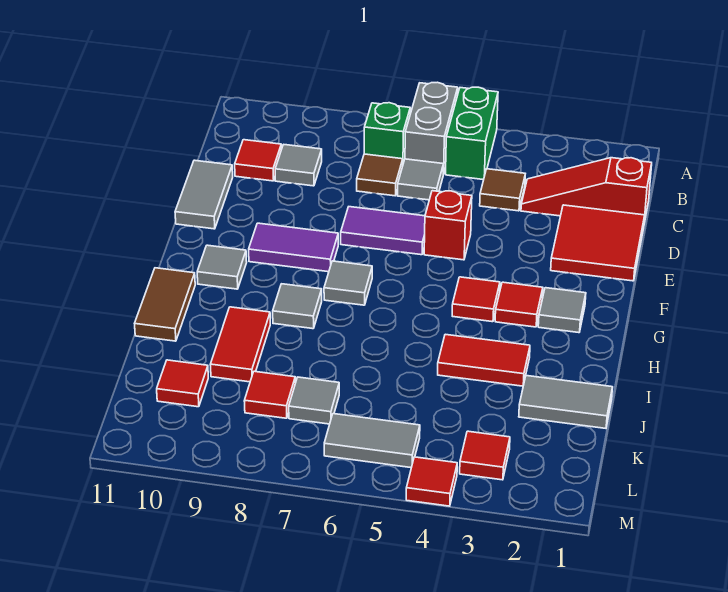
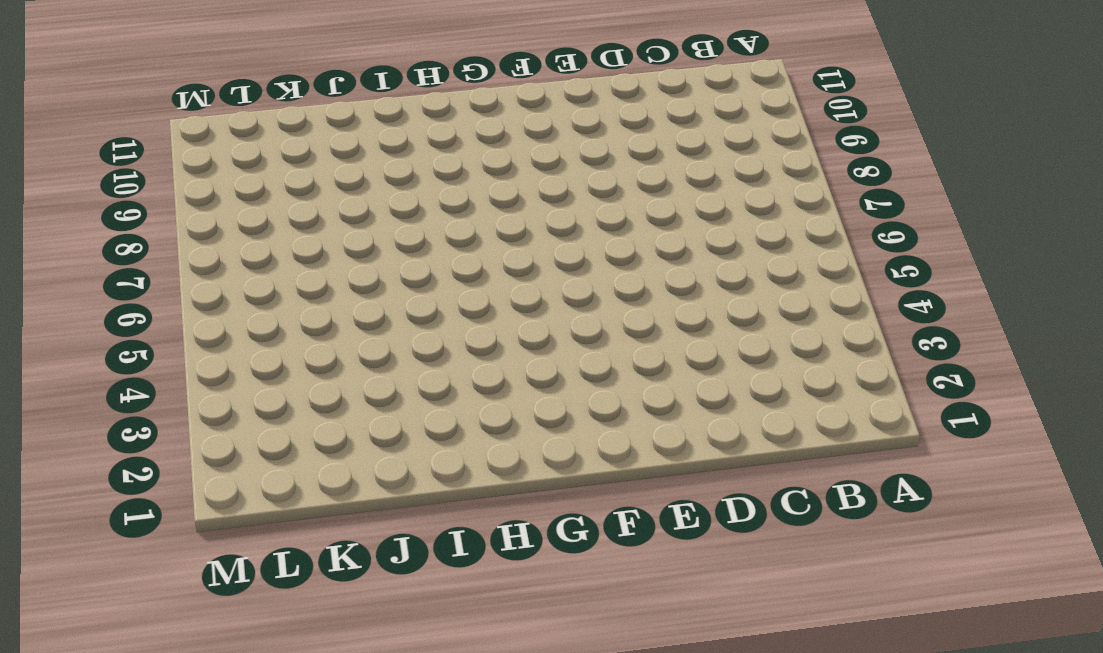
none -> green brick A5:B5 level 1
none -> grey brick A6:B6 level 1
none -> green brick B7 level 1
none -> red slope C1:C3 level 1 top 1

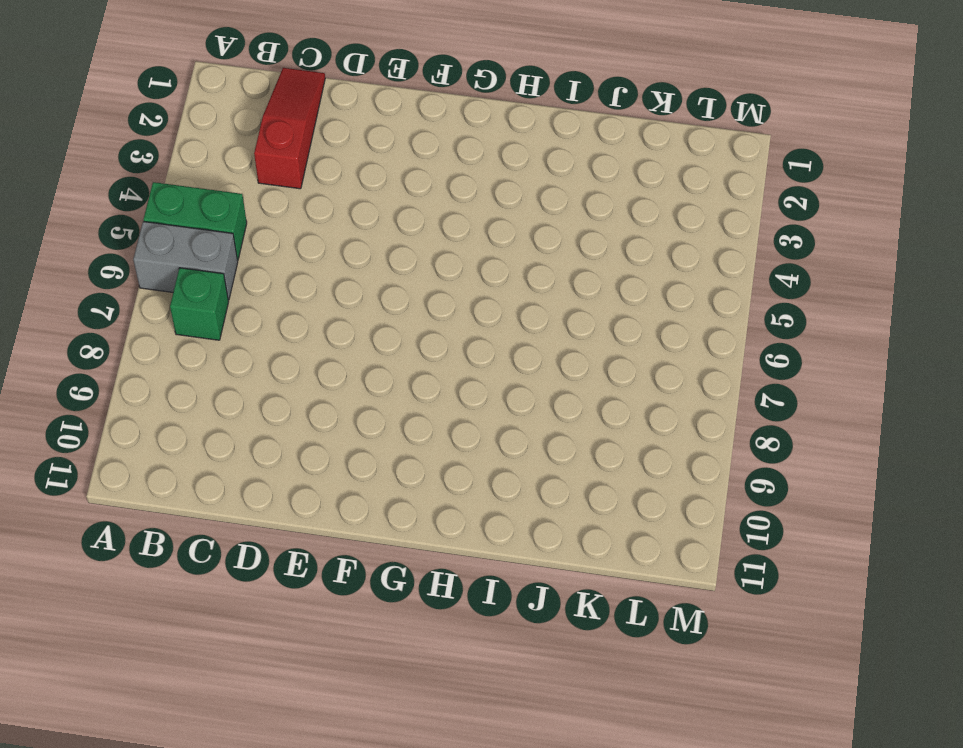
red slope C1:C3 level 1 top 3 -> red slope C1:C3 level 1 top 1
none -> brown tile C4 level 1
none -> grey tile C6 level 1
none -> brown tile C7 level 1
none -> grey tile C9 level 1

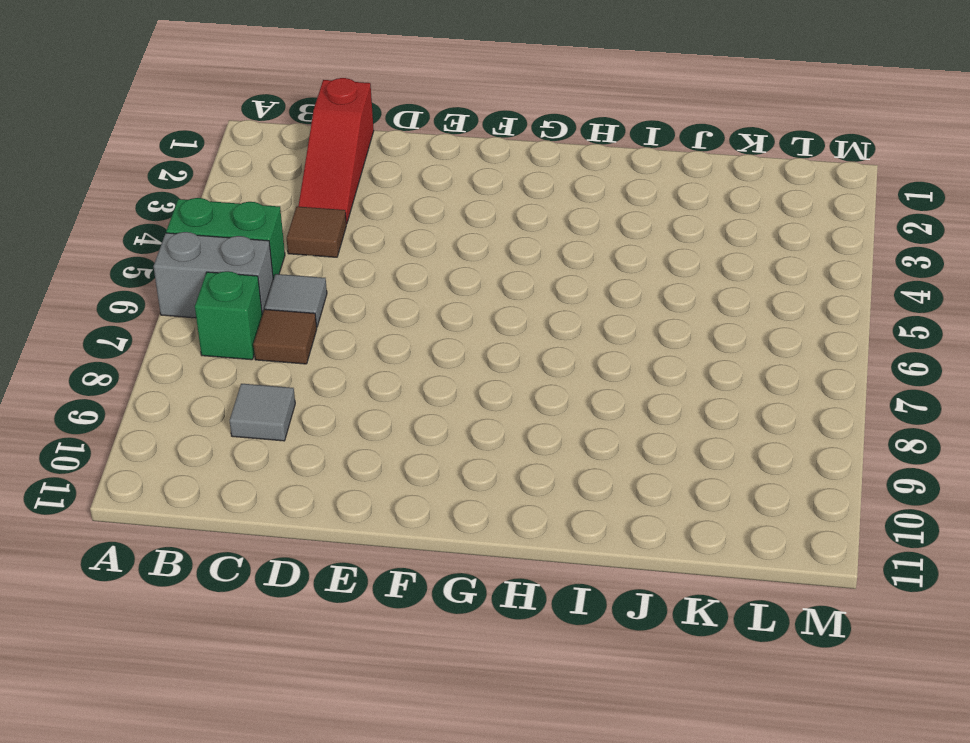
none -> red tile C10 level 1
none -> red tile D1:E2 level 1
none -> grey tile D11:E11 level 1
none -> red brick E5 level 1

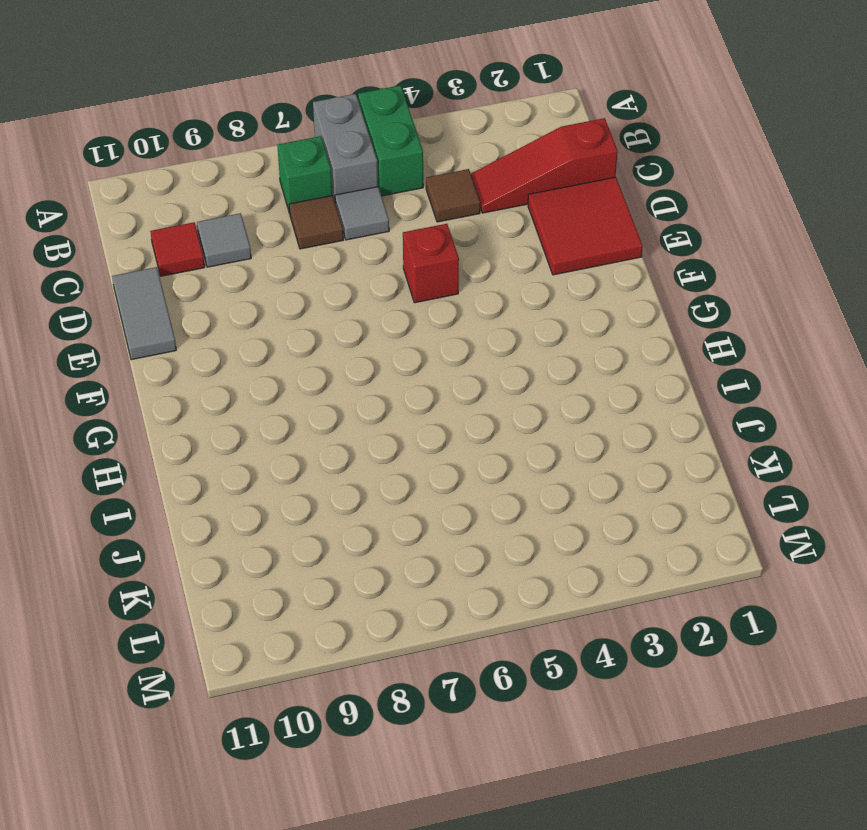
none -> purple tile E6:E7 level 1
none -> purple tile F8:F9 level 1
none -> grey tile G2 level 1
none -> red tile G3 level 1

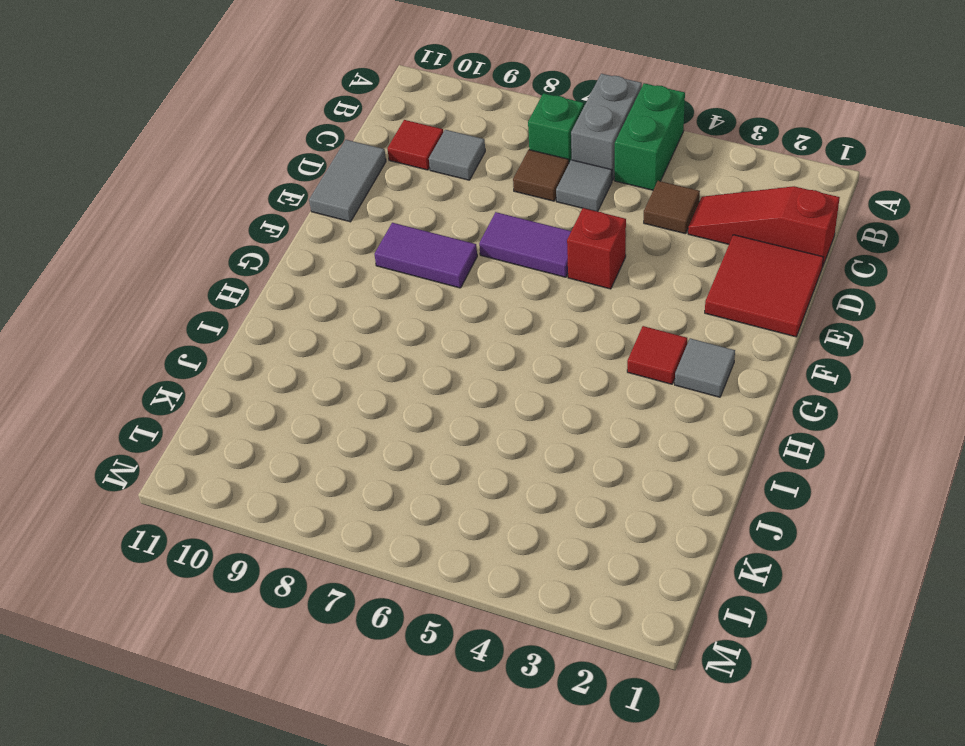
none -> red tile G4 level 1
none -> grey tile G7 level 1
none -> grey tile G10 level 1
none -> grey tile H8 level 1

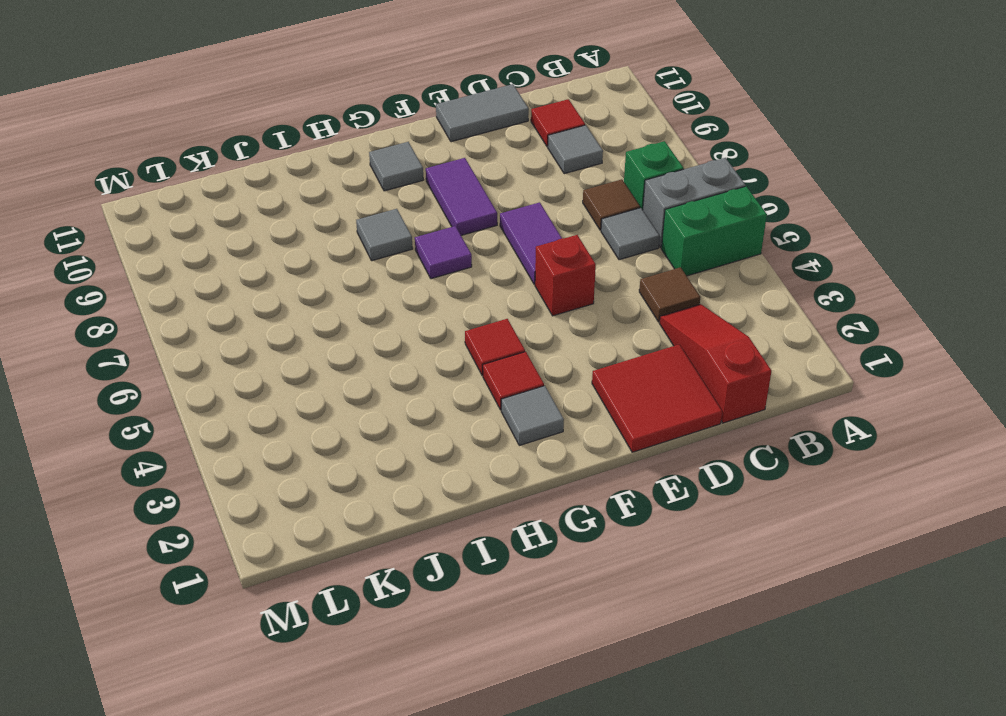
purple tile G7 level 1 -> grey tile G7 level 1
none -> brown tile H11:I11 level 1
none -> red tile I3:I4 level 1
none -> red tile I9:J9 level 1
none -> grey tile J1:J2 level 1

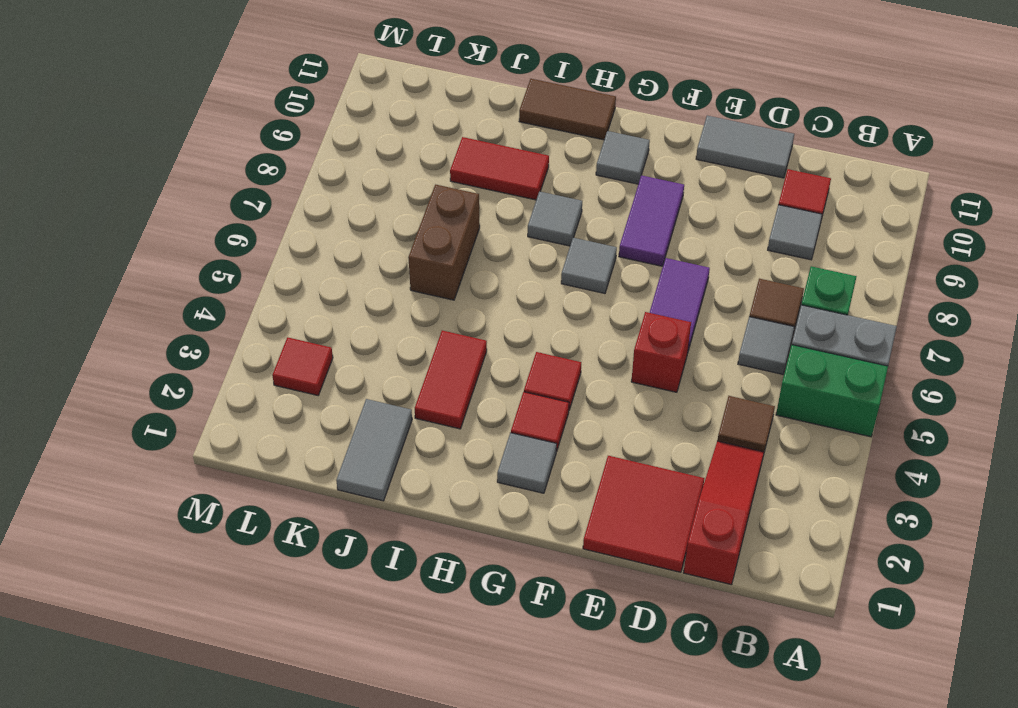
brown brick J6:J7 level 1 -> none
none -> grey tile K7 level 1
none -> red tile K8 level 1
none -> red tile K10 level 1
none -> grey tile L5:L6 level 1

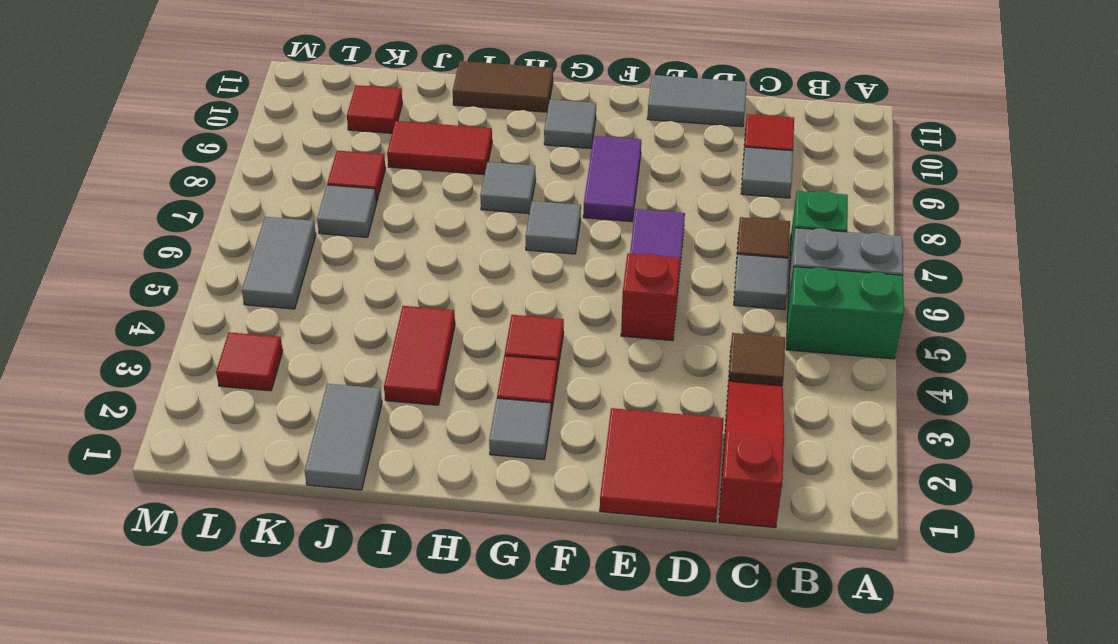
none -> red tile M4 level 1

